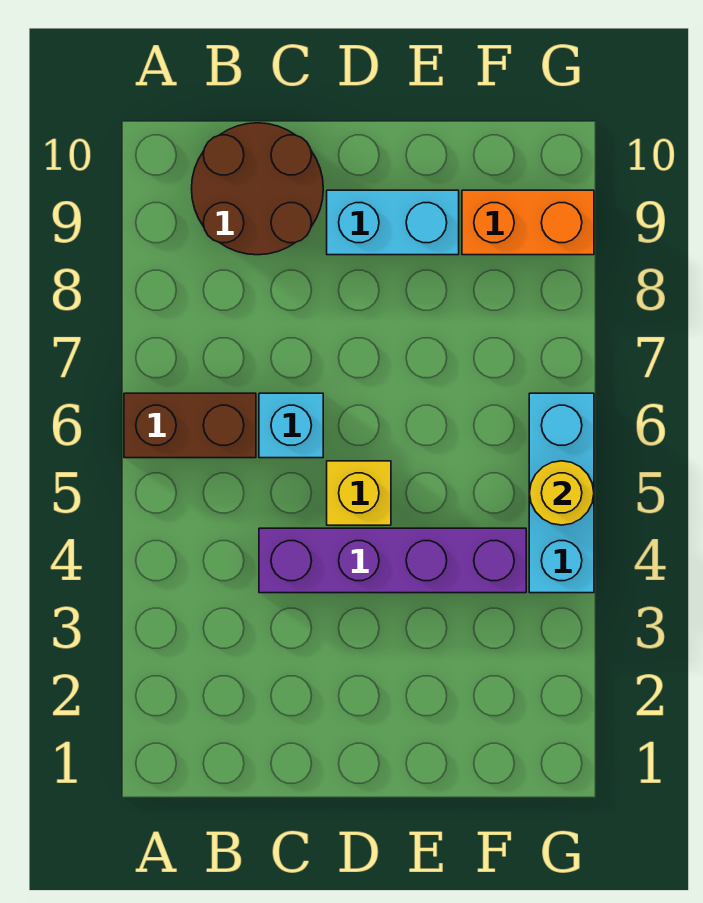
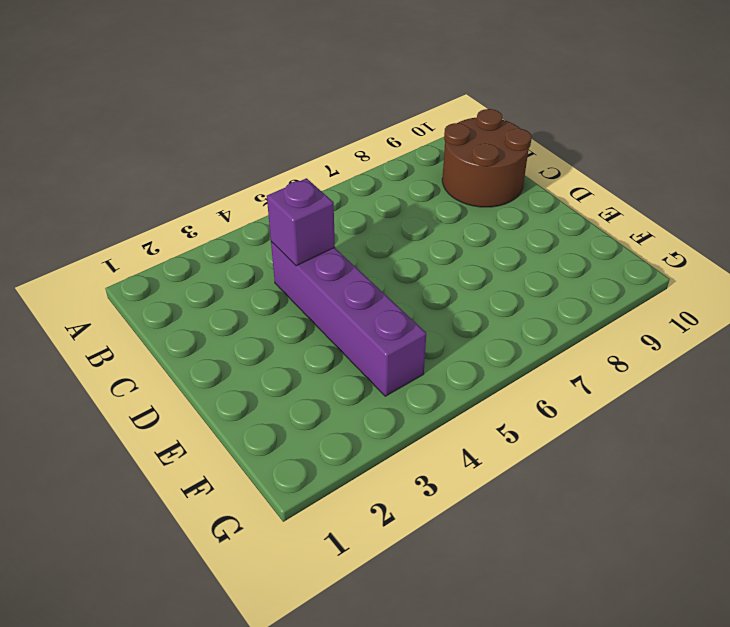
purple brick C4 level 2 -> none
none -> brown brick A6:B6 level 1
none -> cyan brick C6 level 1

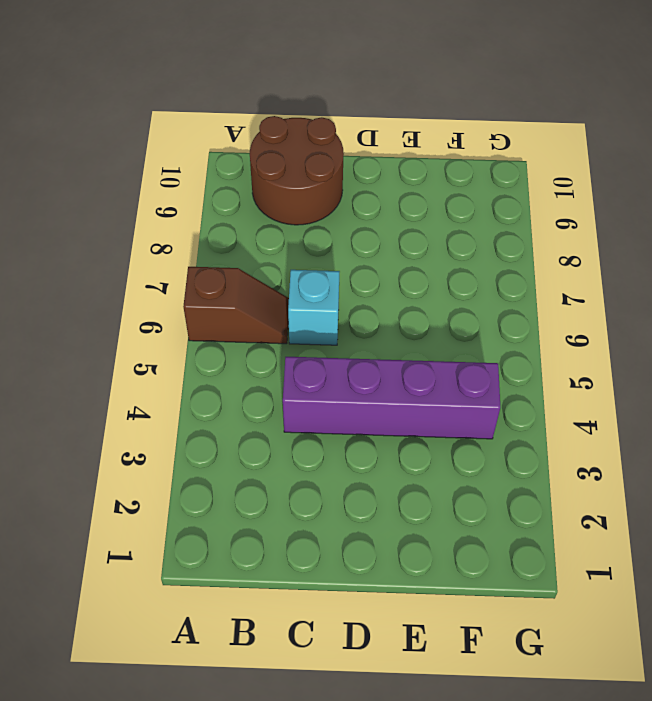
brown slope A6:B6 level 1 top A -> brown brick A6:B6 level 1
none -> yellow brick D5 level 1
none -> cyan brick D9:E9 level 1

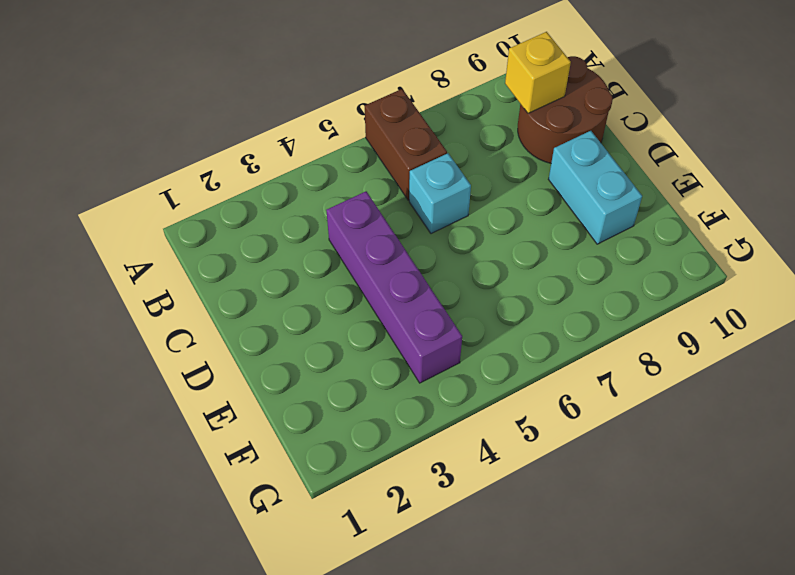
yellow brick B9 level 2 -> yellow brick D5 level 1
none -> orange brick F9:G9 level 1
none -> cyan brick G4:G6 level 1

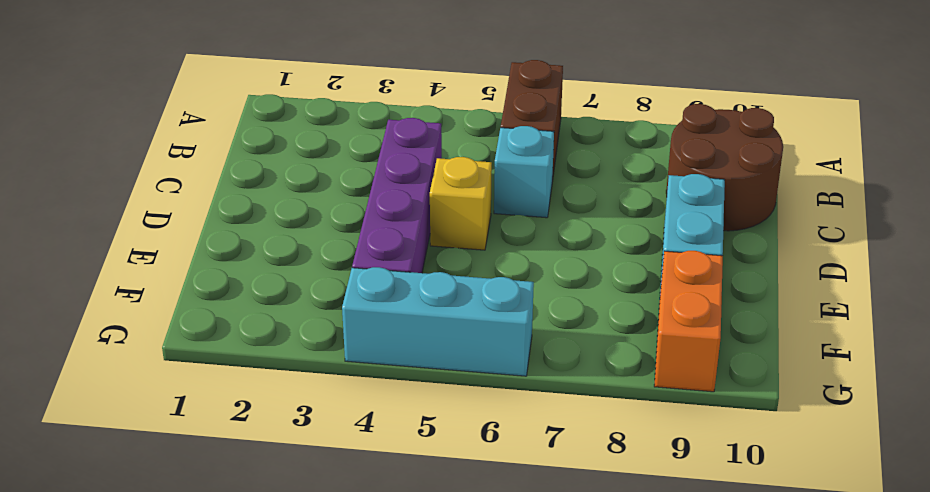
none -> yellow round brick G5 level 2

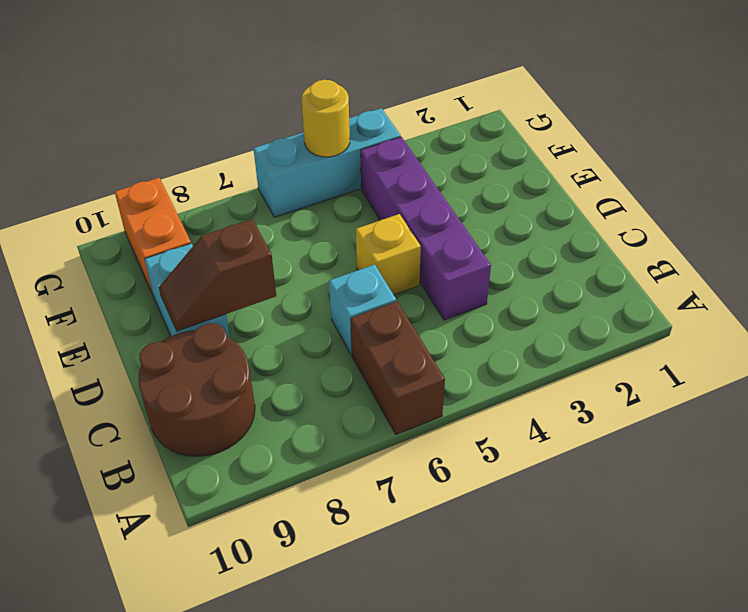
brown slope D8:D9 level 2 top 8 -> none

